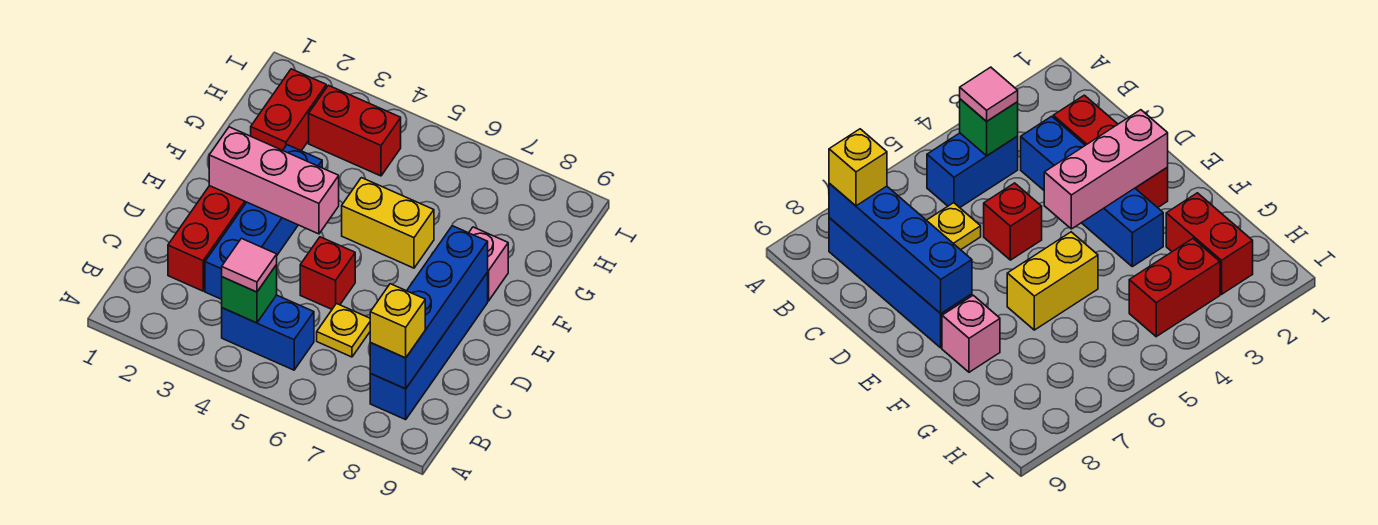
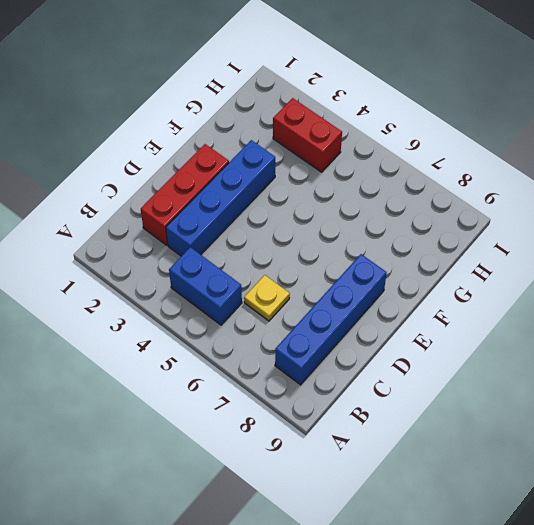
none -> red brick D5 level 1
none -> yellow brick F5:F6 level 1
none -> pink brick F8 level 1

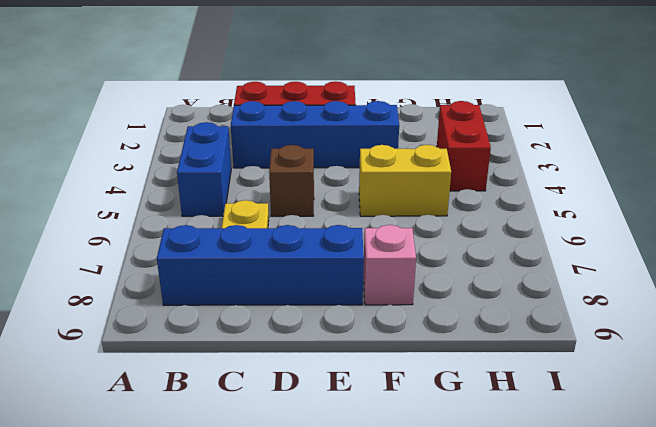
brown brick D5 level 1 -> red brick D5 level 1
yellow brick F5:G5 level 1 -> yellow brick F5:F6 level 1
none -> red brick G2:H2 level 1
none -> green brick B4 level 2
none -> blue brick B8:E8 level 2

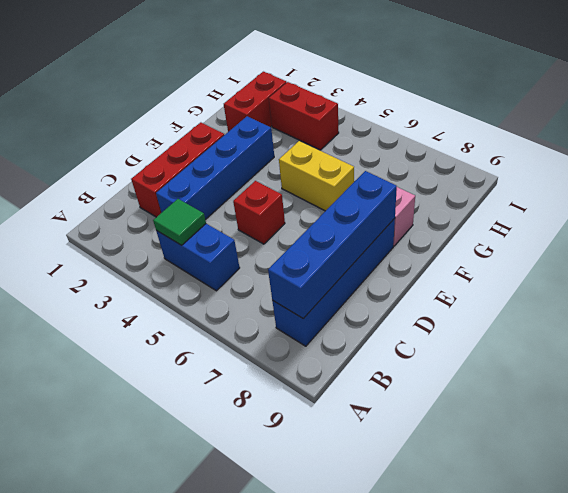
green tile B4 level 2 -> green brick B4 level 2
none -> yellow plate C6 level 1
none -> pink brick E2:E4 level 2
none -> pink tile B4 level 3

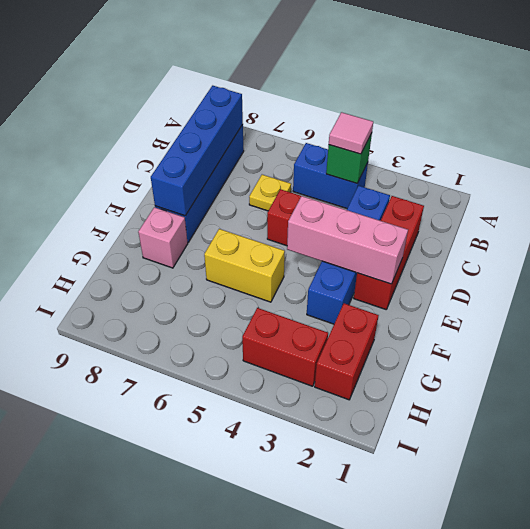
none -> yellow brick B8 level 3

